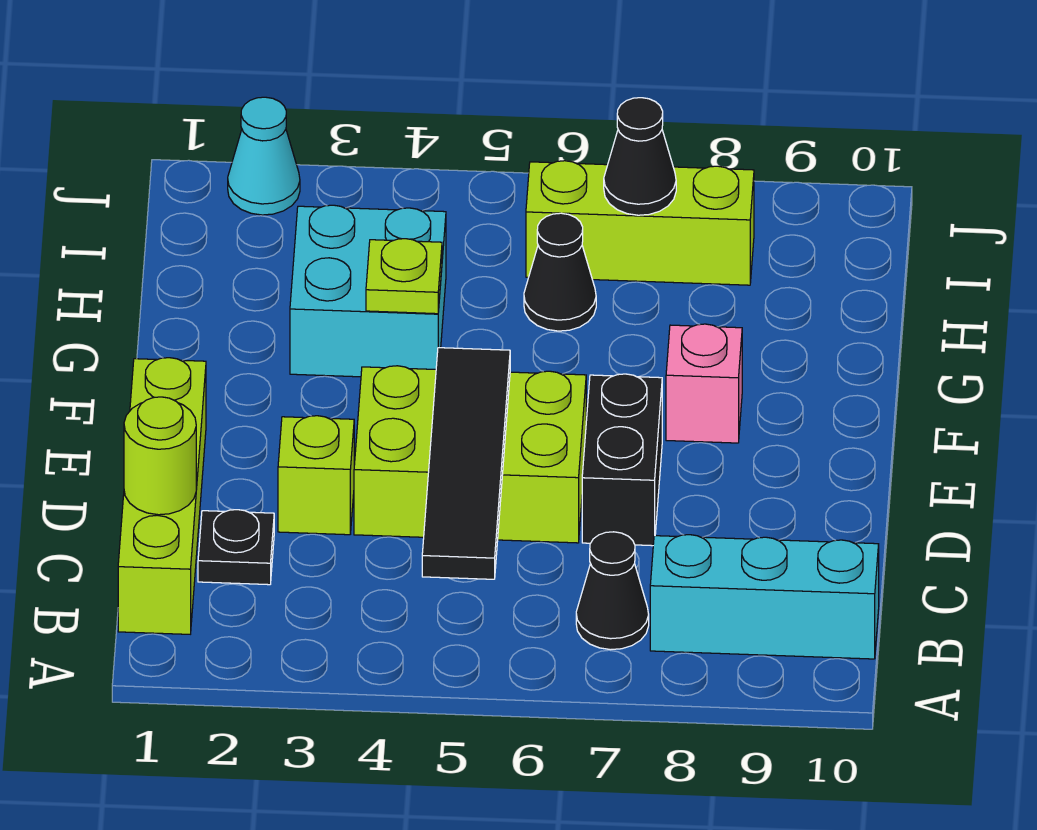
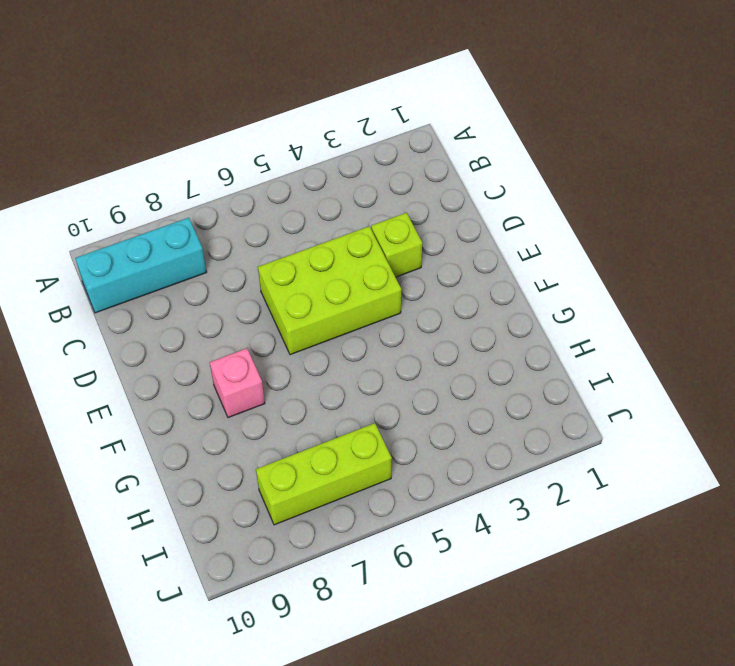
none -> lime brick B1:E1 level 1
none -> black cone B7 level 1
none -> black plate C2 level 1

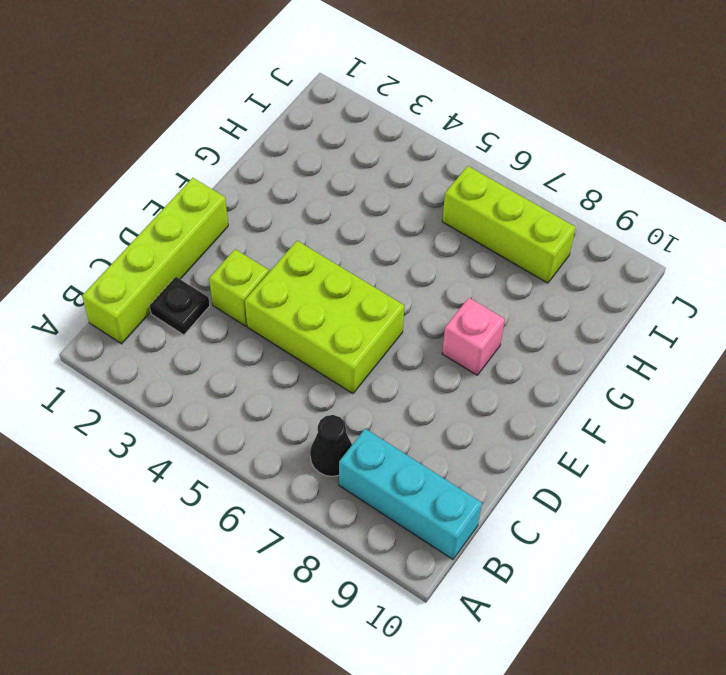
none -> black brick D7:E7 level 1
none -> cyan brick G3:H4 level 1
none -> black cone H6 level 1

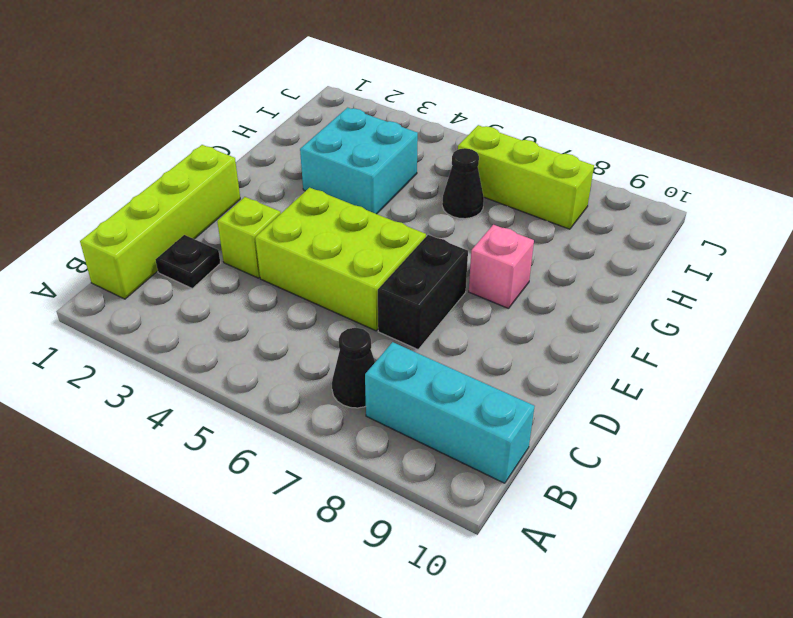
none -> cyan cone J2 level 1
none -> black tile B5:E5 level 2
none -> lime round brick C1 level 2

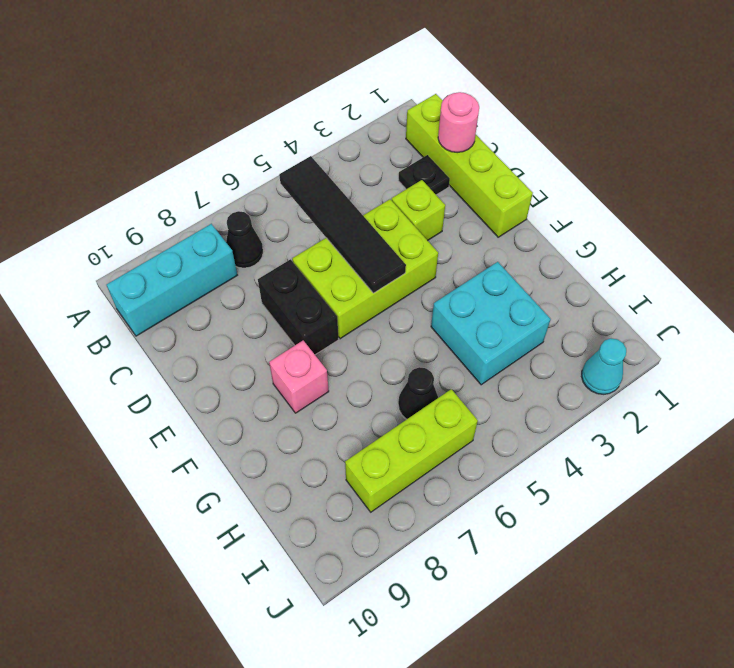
pink round brick C1 level 2 -> lime round brick C1 level 2
none -> lime plate G4 level 2
none -> black cone I7 level 2

